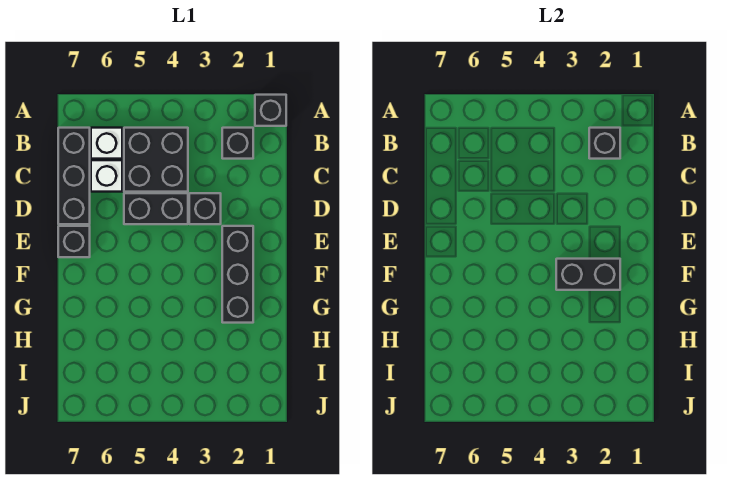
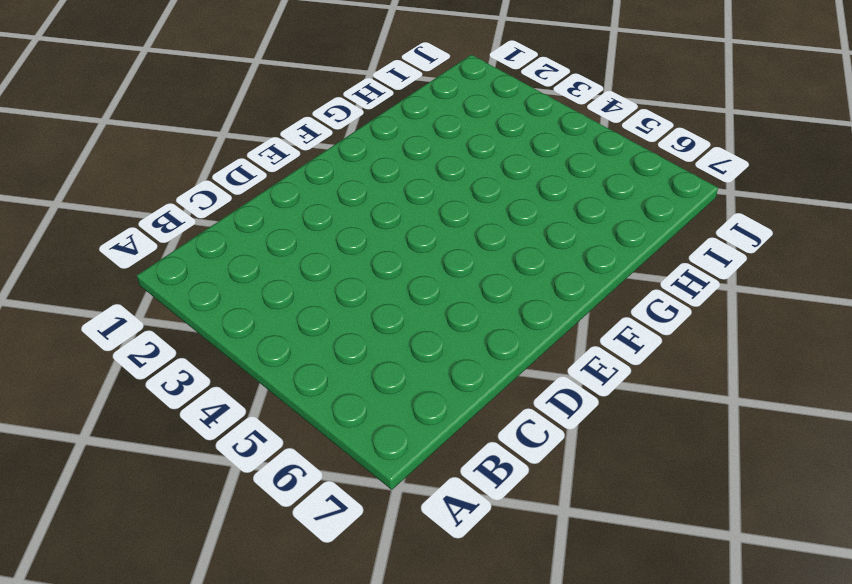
none -> black brick A1 level 1
none -> black brick B2 level 1
none -> black brick B4:C5 level 1

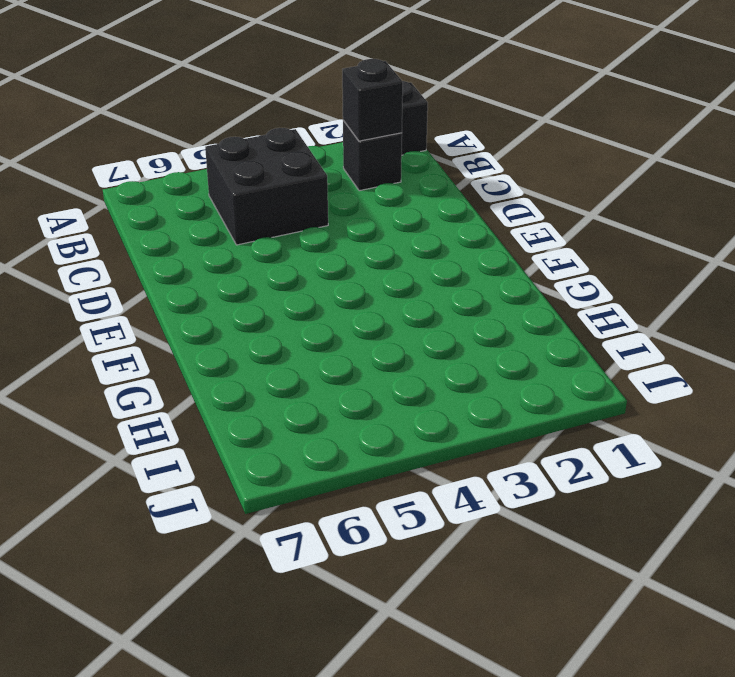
none -> white brick B6 level 1
none -> black brick B7:D7 level 1
none -> white brick C6 level 1

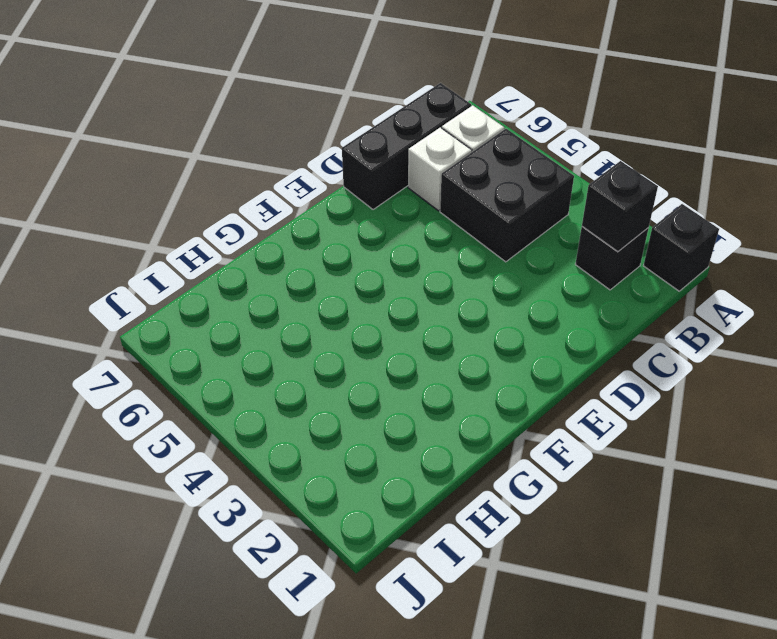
none -> black brick D3 level 1
none -> black brick D4:D5 level 1
none -> black brick E2:G2 level 1

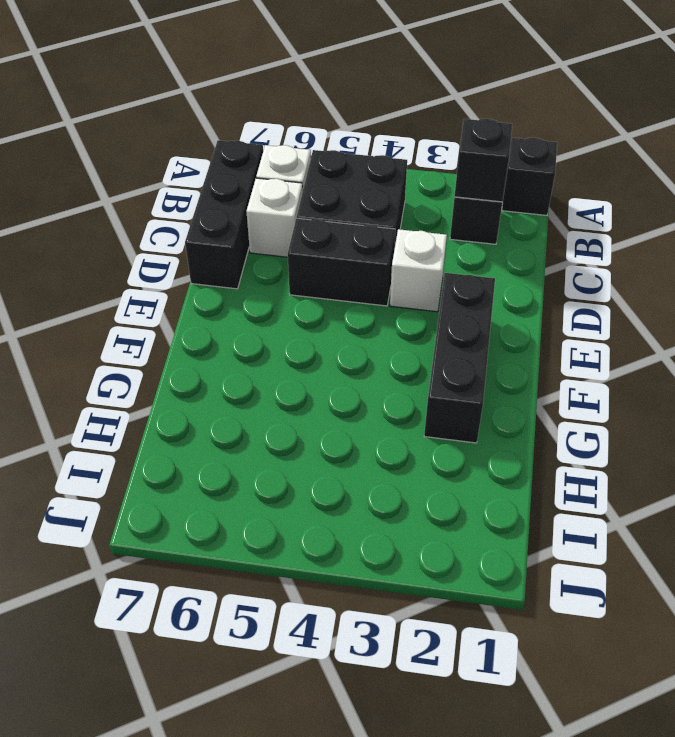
white brick D3 level 1 -> black brick D3 level 1
none -> black brick E7 level 1
none -> black brick F2:F3 level 2

